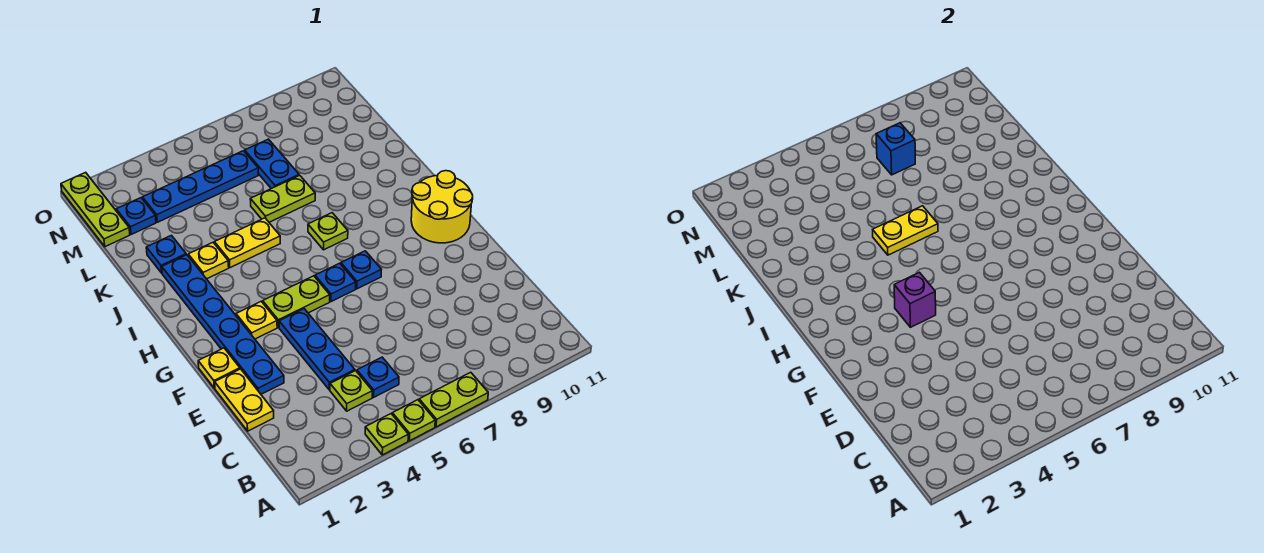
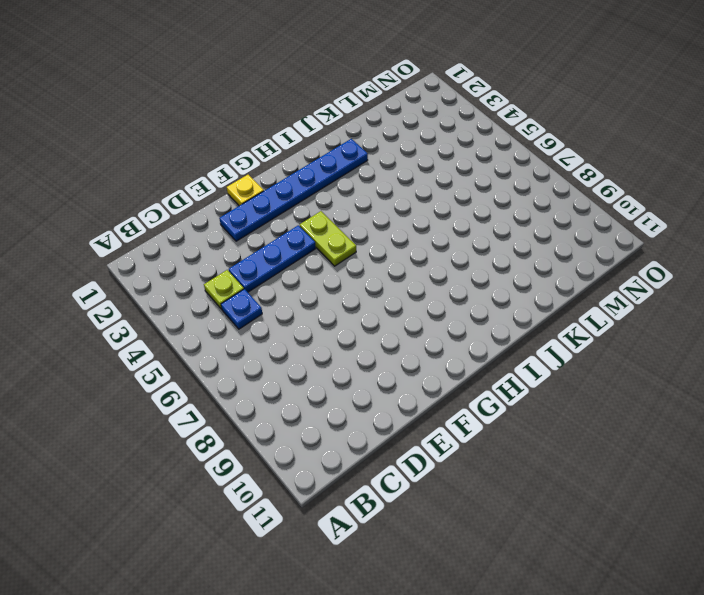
none -> lime plate A4 level 1
none -> lime plate A5 level 1
none -> lime plate A6:A7 level 1

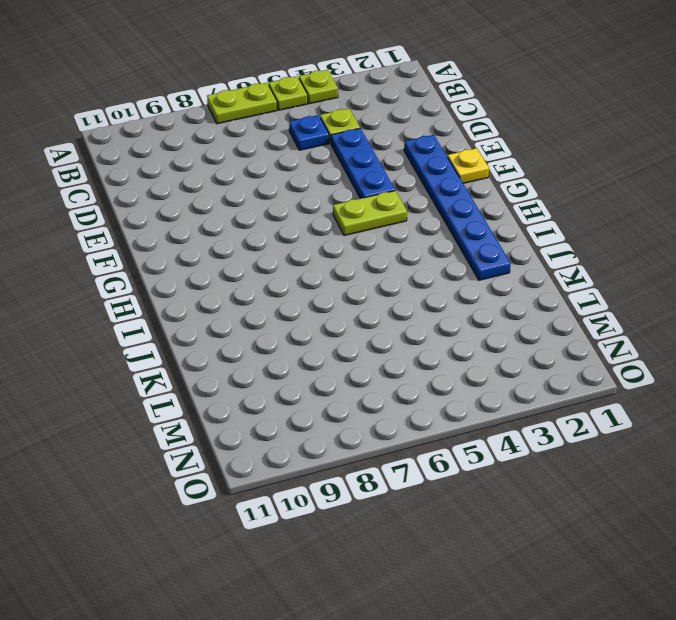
none -> yellow plate D1:E1 level 1
none -> yellow plate G3 level 1
none -> blue plate G6 level 1

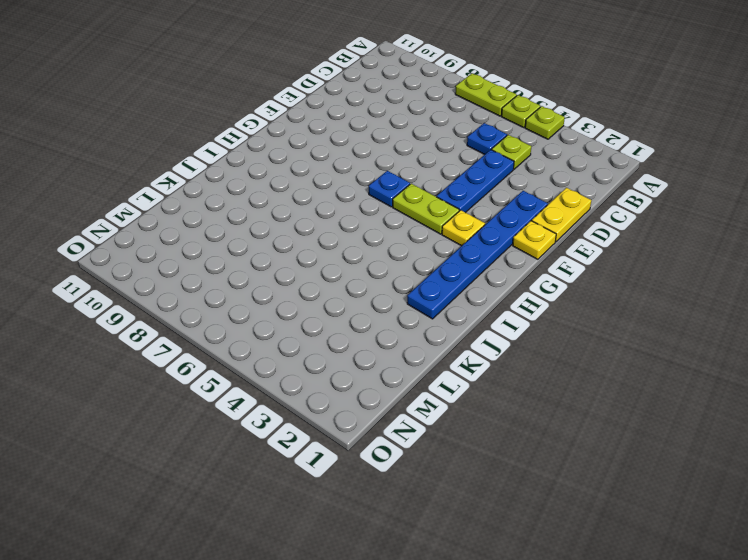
none -> blue plate G7 level 1
none -> yellow round brick G10:H11 level 1
none -> lime plate I7 level 1

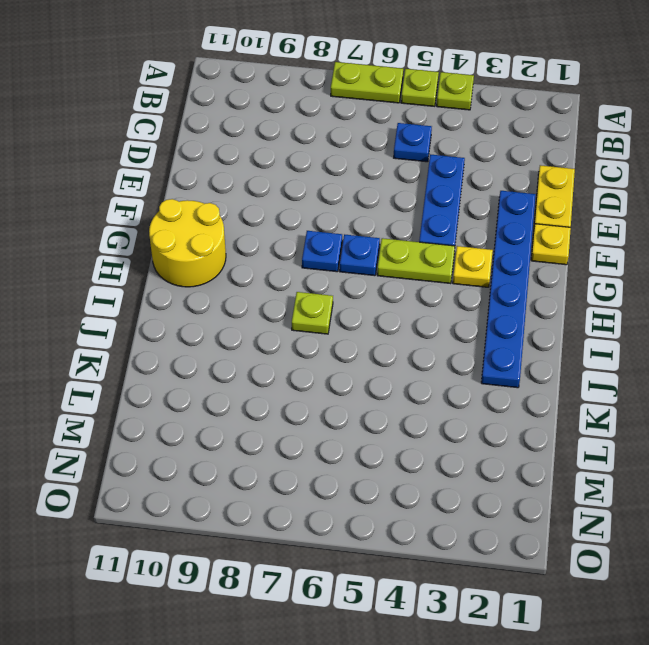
none -> lime plate C4 level 1
none -> yellow plate J3 level 1
none -> yellow plate J4:J5 level 1

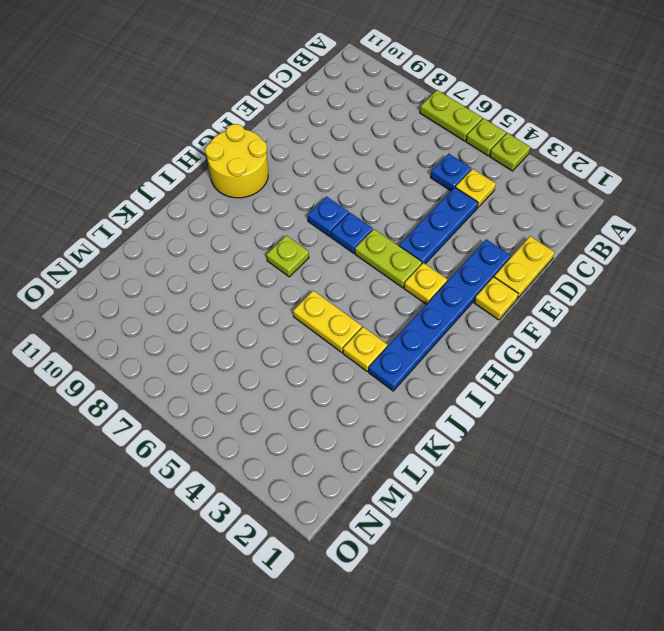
yellow plate C4 level 1 -> lime plate C4 level 1
none -> blue plate K2 level 1
none -> lime plate K6:K7 level 1
none -> blue plate L7:M7 level 1

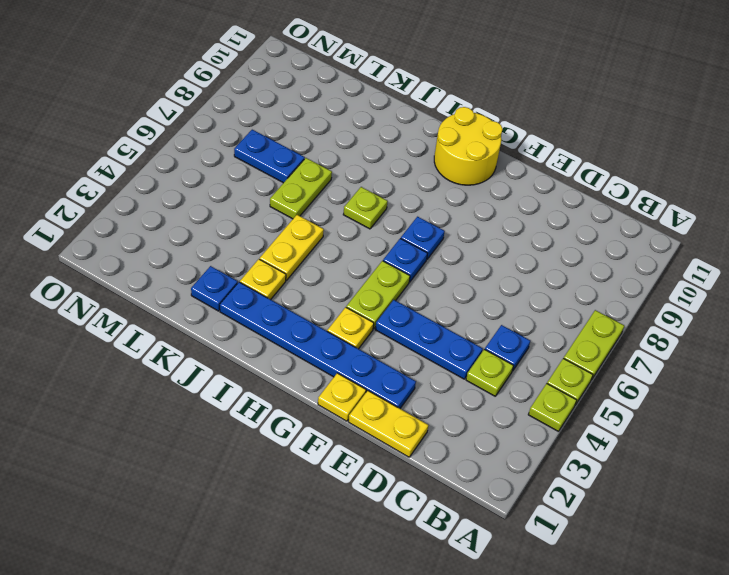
none -> lime plate M1:O1 level 1
none -> blue plate M2 level 1
none -> blue plate M3:M6 level 1

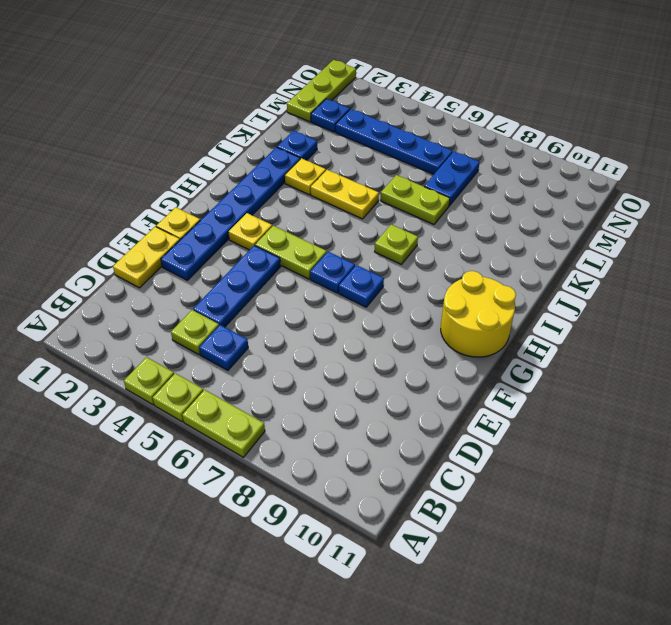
none -> purple brick G4 level 2
none -> yellow plate J5:J6 level 2
none -> blue brick M7 level 2

